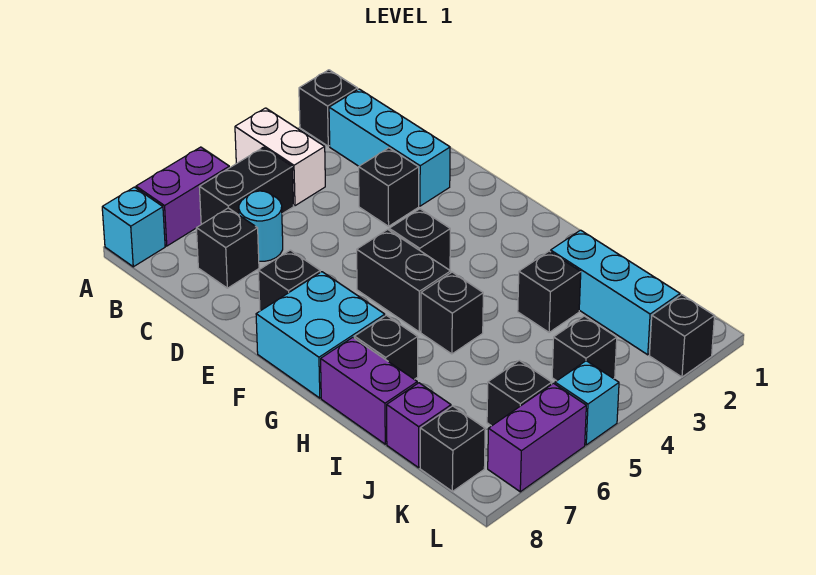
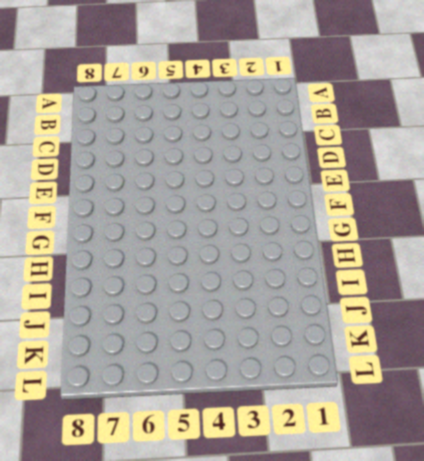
none -> black brick A2 level 1
none -> white brick A4:B4 level 1
none -> purple brick A6:A7 level 1

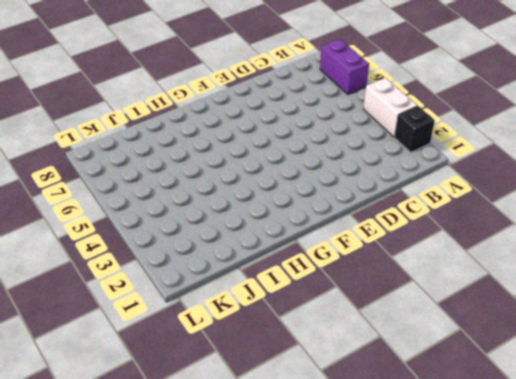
white brick A3:A4 level 1 -> white brick A4:B4 level 1
none -> cyan brick A8 level 1
none -> cyan brick B2:D2 level 1
none -> black brick B5:B6 level 1

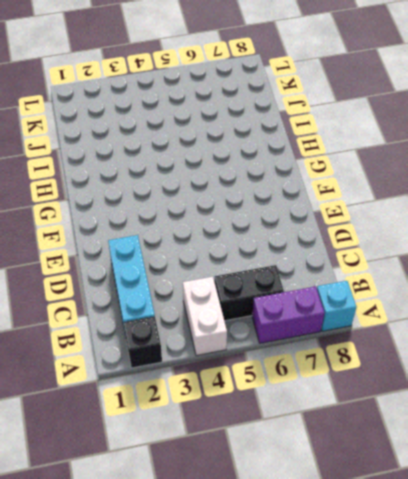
none -> cyan round brick C6 level 1
none -> black brick C7 level 1
none -> black brick D3 level 1

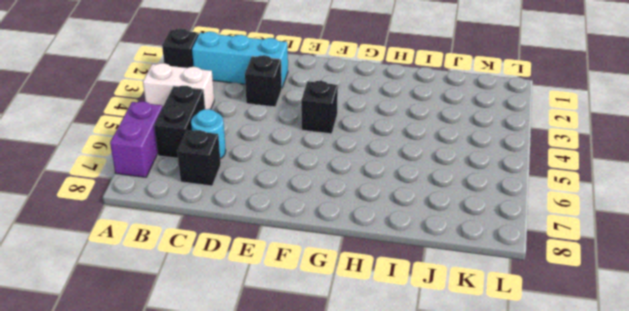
none -> cyan brick A8 level 1
none -> black brick E7 level 1
none -> black brick F5:G5 level 1

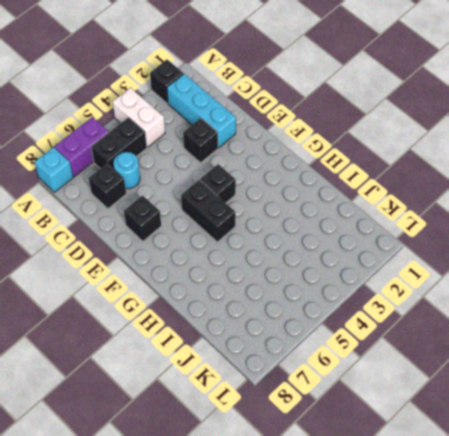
none -> cyan brick F7:G8 level 1
none -> black brick H5 level 1
none -> black brick H7 level 1

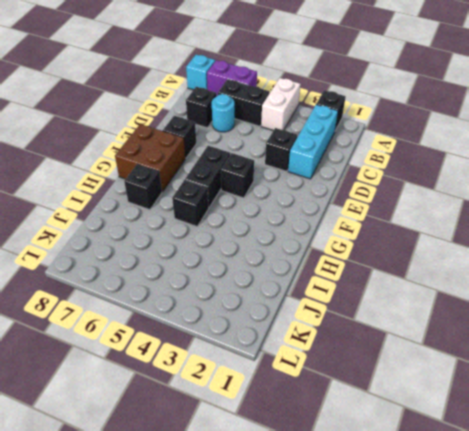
brown brick F7:G8 level 1 -> cyan brick F7:G8 level 1
none -> purple brick H8:I8 level 1
none -> cyan brick I2:K2 level 1
none -> black brick I3 level 1

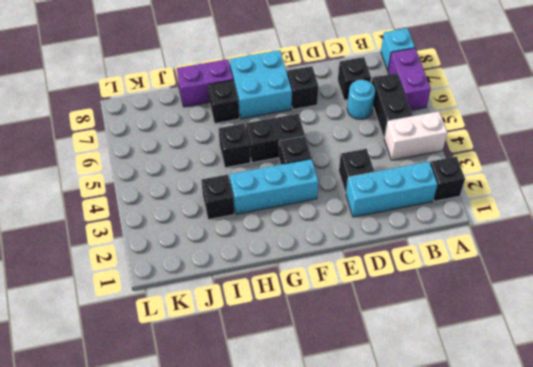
cyan brick F3:H3 level 1 -> cyan brick I2:K2 level 1
none -> purple brick J8 level 1
none -> black brick K4 level 1
none -> black brick K6 level 1

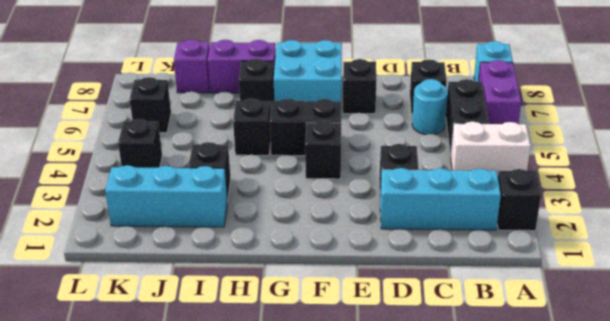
none -> black brick K8 level 1
none -> black brick L2 level 1
none -> cyan brick L5 level 1

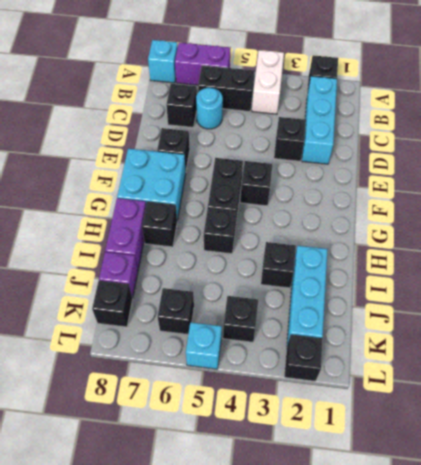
none -> purple brick L6:L7 level 1

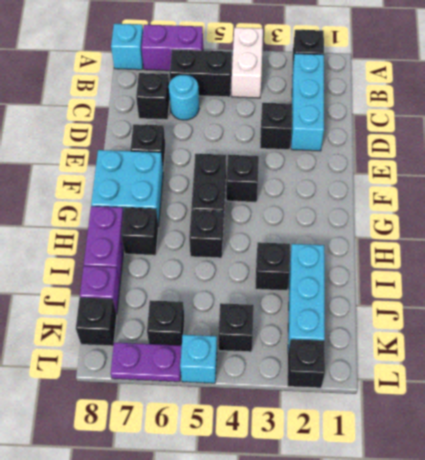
purple plate L6:L7 level 1 -> purple brick L6:L7 level 1

